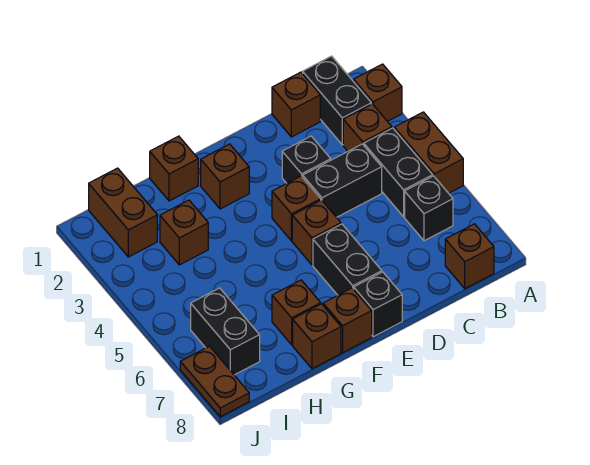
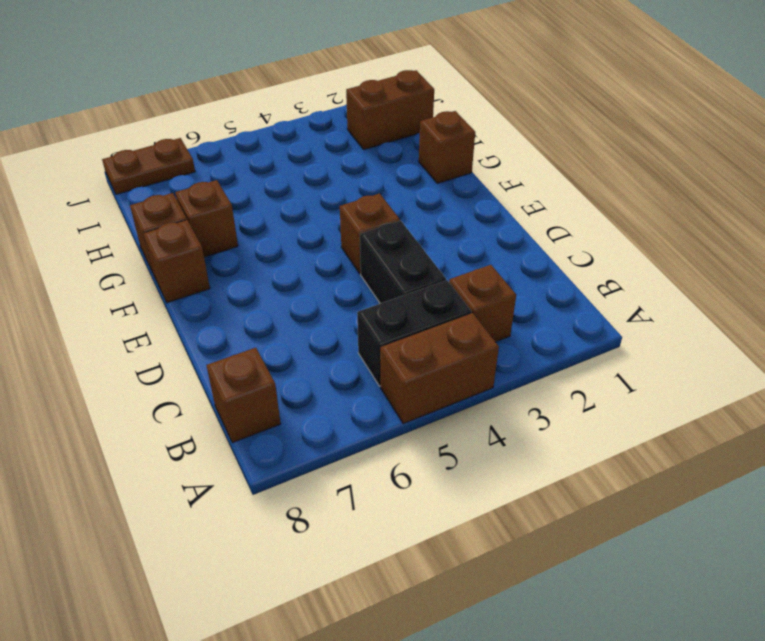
none -> brown brick A2 level 1
none -> black brick B1:B2 level 1
none -> black brick B6 level 1

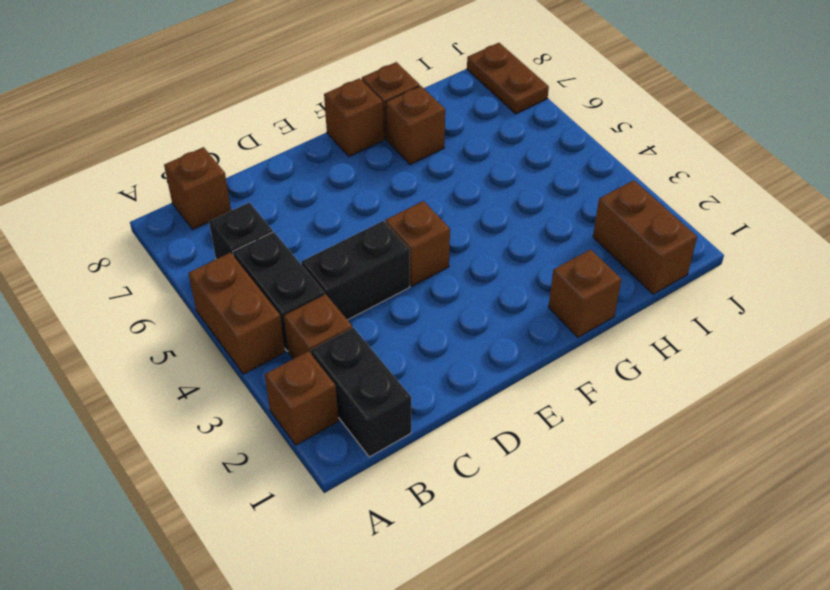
none -> brown brick C1 level 1
none -> black brick D3 level 1
none -> brown brick E5 level 1

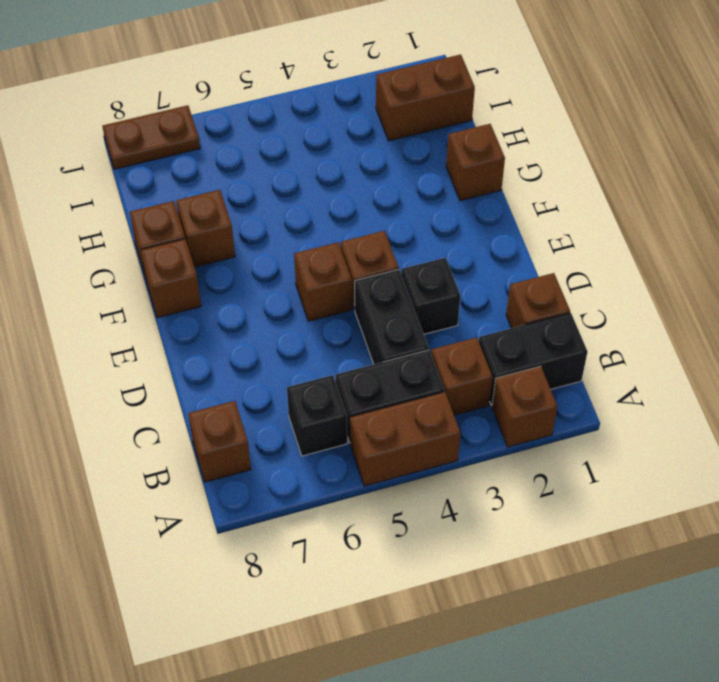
none -> black brick E6:E7 level 1
none -> black brick E8 level 1
none -> brown brick F2 level 1

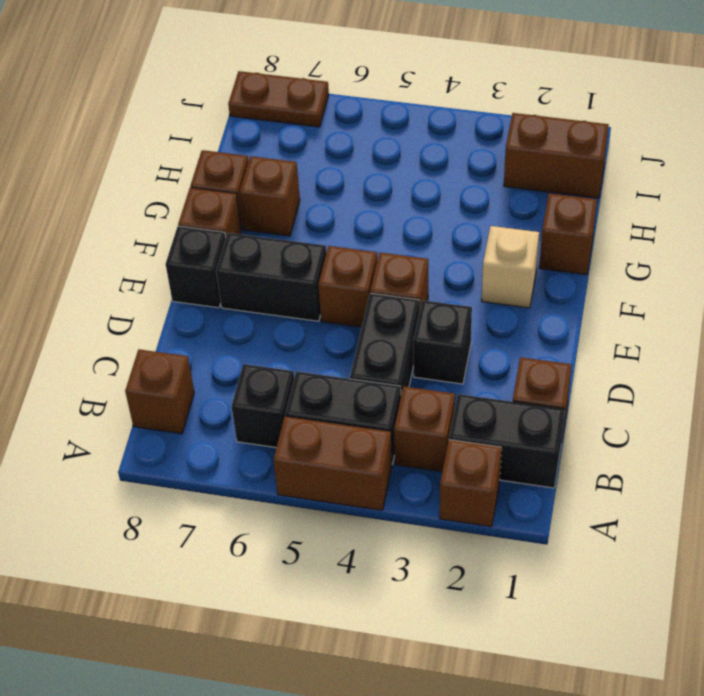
tan brick F2 level 1 -> brown brick F2 level 1
none -> brown brick H3 level 1
none -> black brick I6:I7 level 1

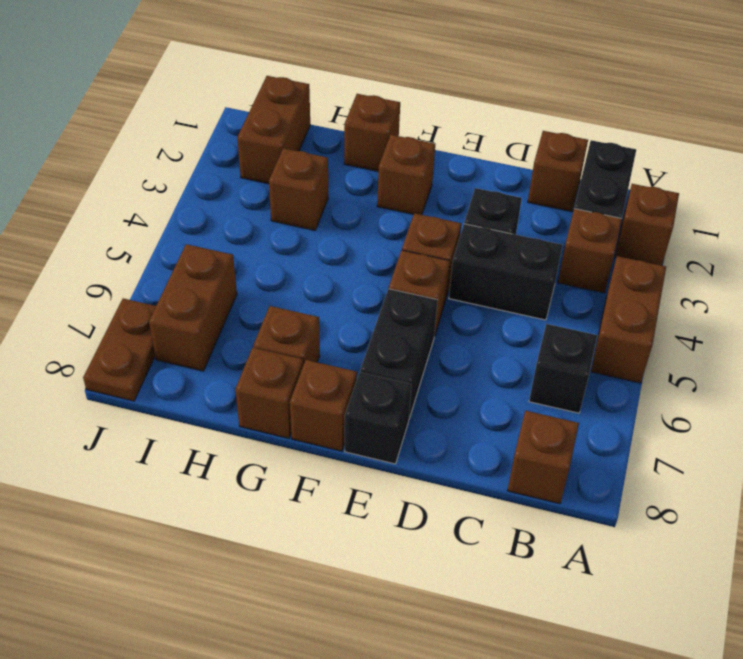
brown brick I6:I7 level 1 -> black brick I6:I7 level 1
none -> black brick B4:B5 level 1

